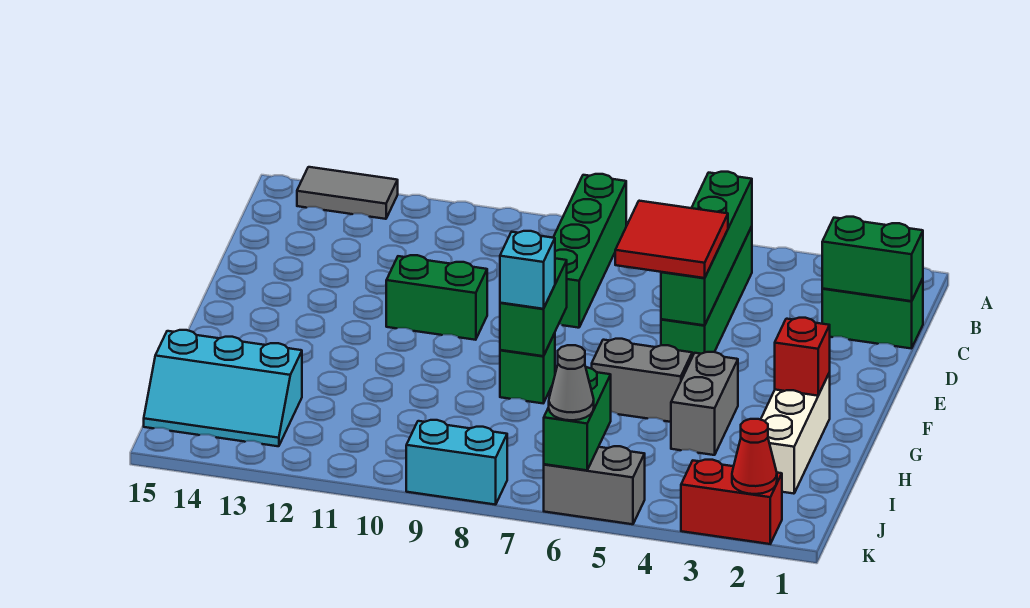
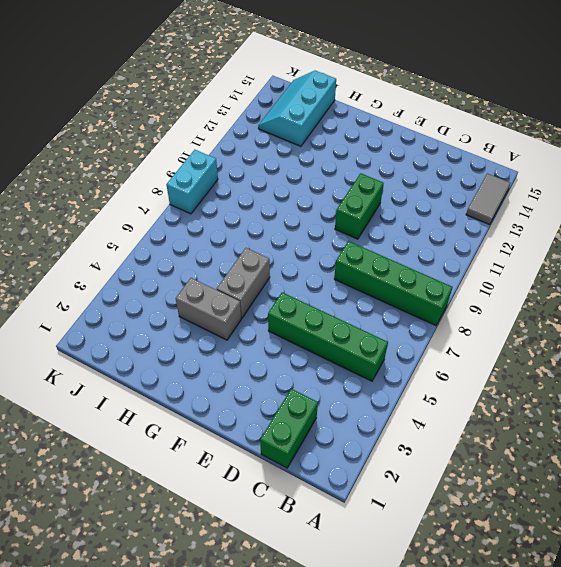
none -> white brick G2:I2 level 1
none -> green brick G8 level 1
none -> red brick K2:K3 level 1

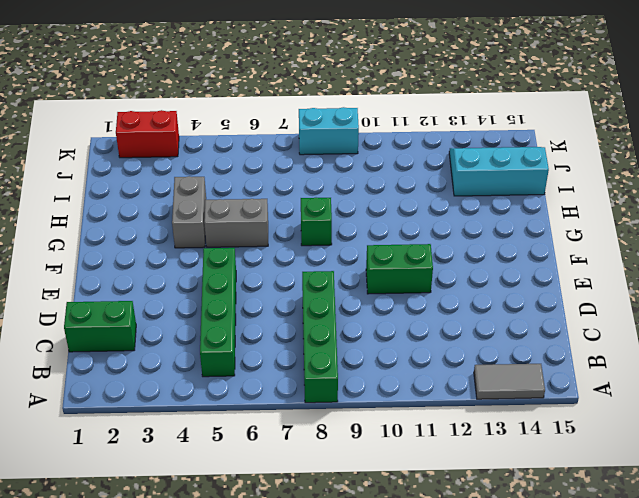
none -> white brick G2:I2 level 1
none -> grey brick K5:K6 level 1
none -> green brick B5:E5 level 2

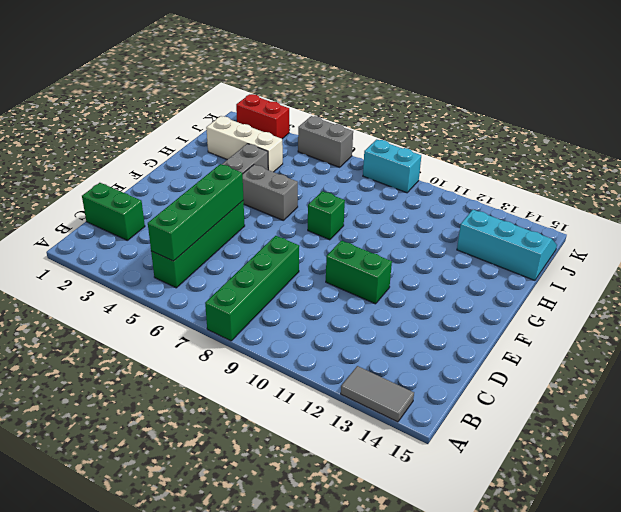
white brick I2:I4 level 1 -> white brick G2:I2 level 1
none -> green brick C1:C2 level 2
none -> green brick F8:G8 level 2
none -> red brick G2 level 2

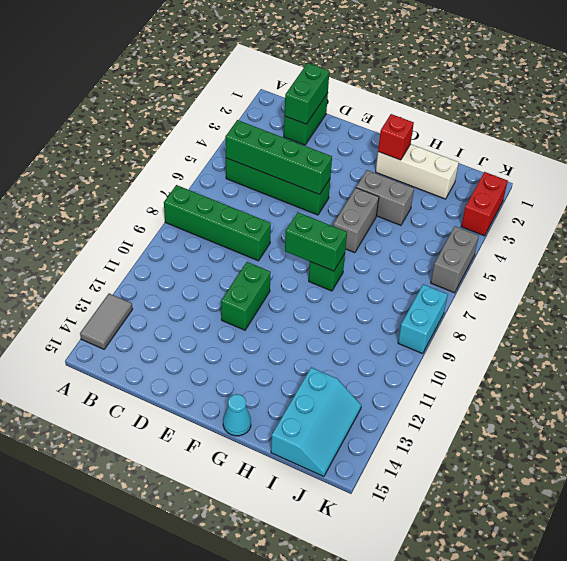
cyan cone G15 level 1 -> none
none -> green brick J6:K6 level 2
none -> red cone K2 level 2
none -> red tile D5:E6 level 3

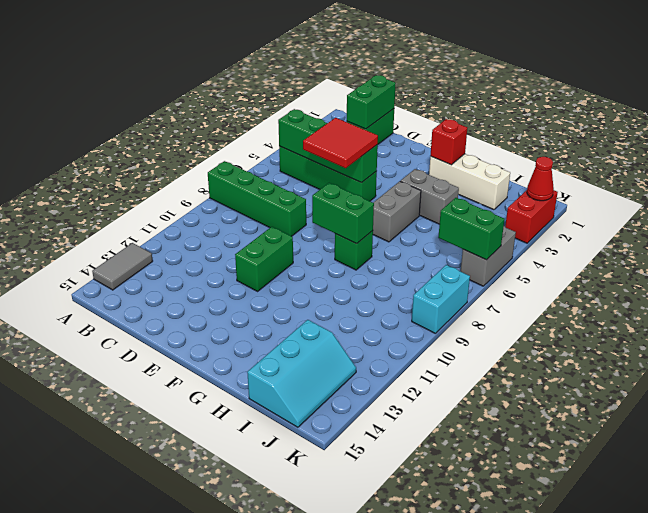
none -> cyan brick G8 level 3
none -> grey cone K6 level 3

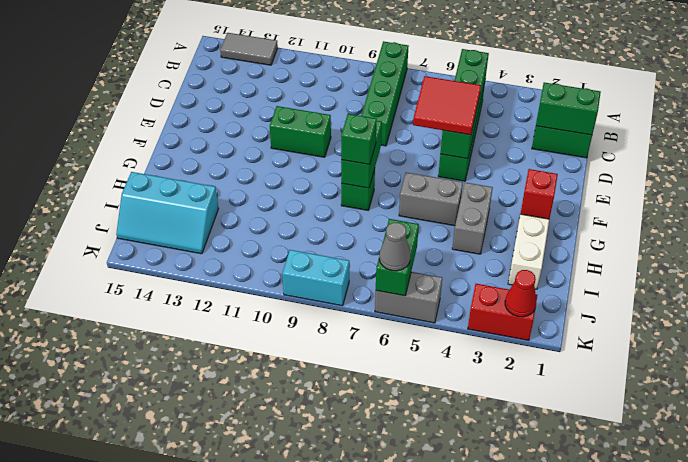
green brick G8 level 3 -> cyan brick G8 level 3

